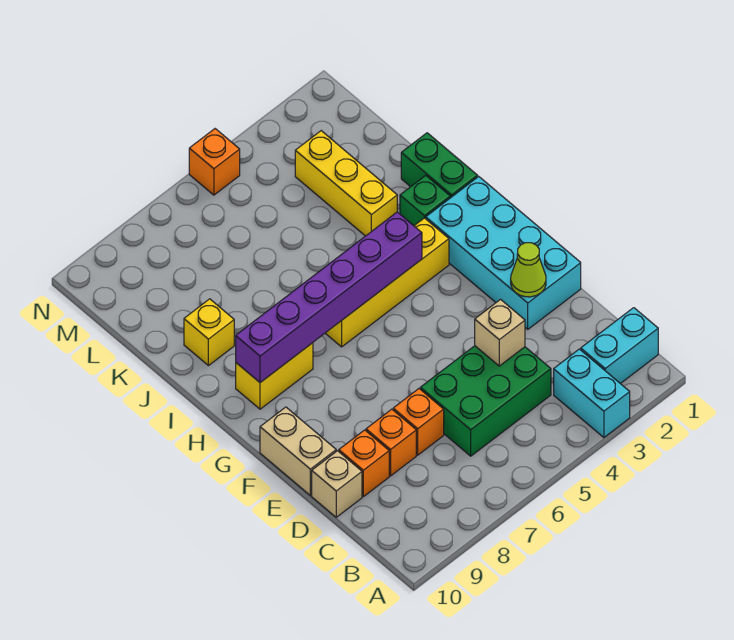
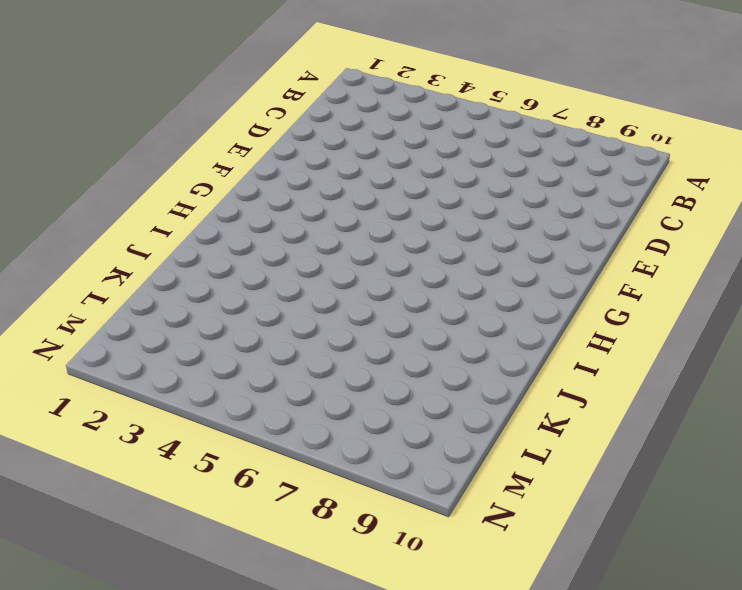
none -> cyan brick A3:B3 level 1
none -> cyan brick B1:B2 level 1
none -> green brick C4:D6 level 1

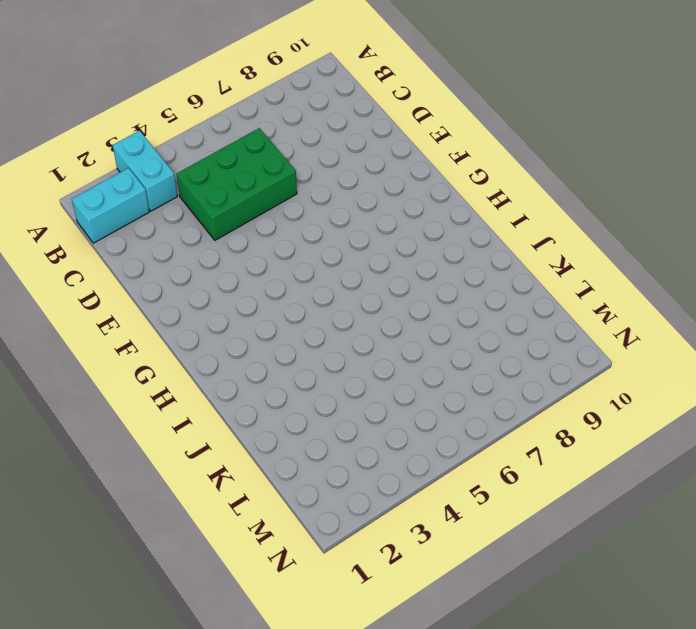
none -> orange brick D7 level 1
none -> orange brick D8 level 1
none -> orange brick D9 level 1

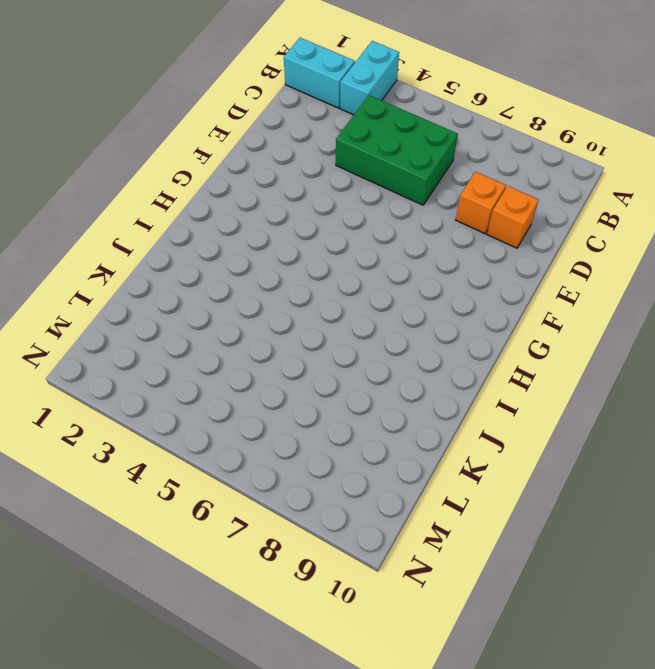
none -> orange brick D7 level 1
none -> tan brick D10 level 1
none -> cyan brick E1:H2 level 1

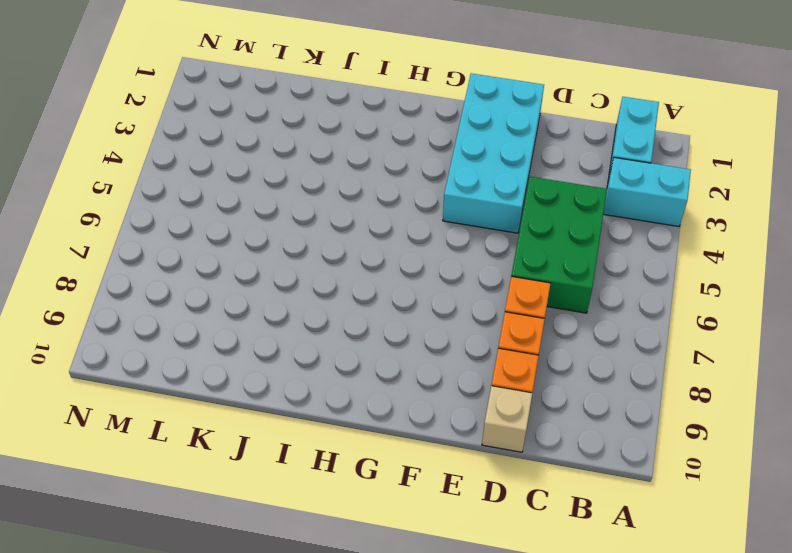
cyan brick E1:F4 level 1 -> cyan brick E1:H2 level 1
none -> tan brick E10:F10 level 1
none -> yellow brick H3:H6 level 1
none -> yellow brick H8:H9 level 1

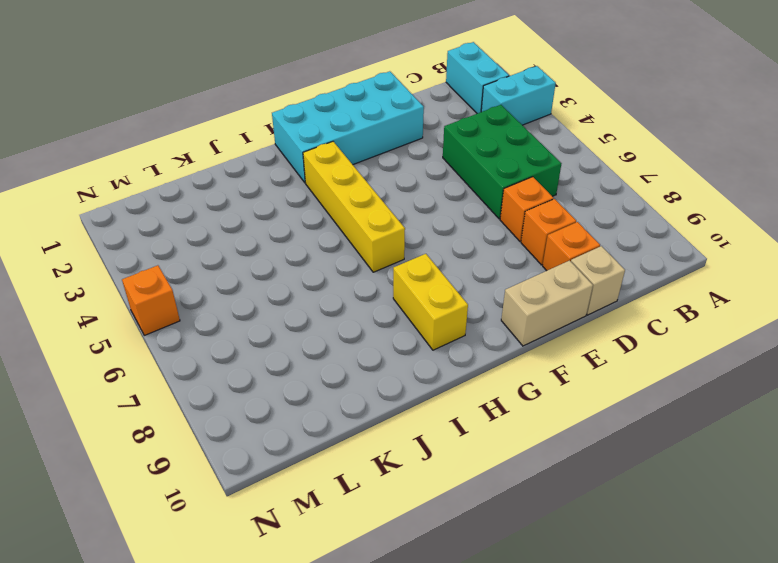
none -> green brick I1:J1 level 1
none -> green brick I2 level 1
none -> yellow brick J3:L3 level 1

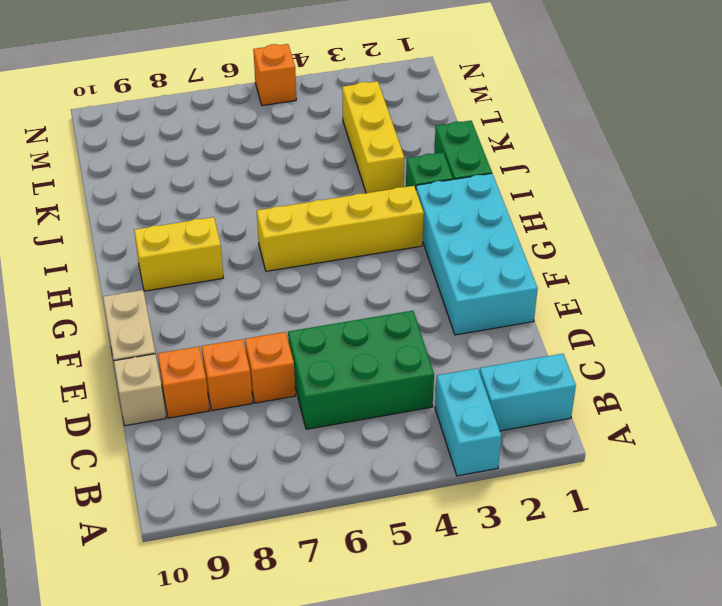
none -> yellow brick J9 level 1
none -> tan brick D4 level 2
none -> lime cone E2 level 2

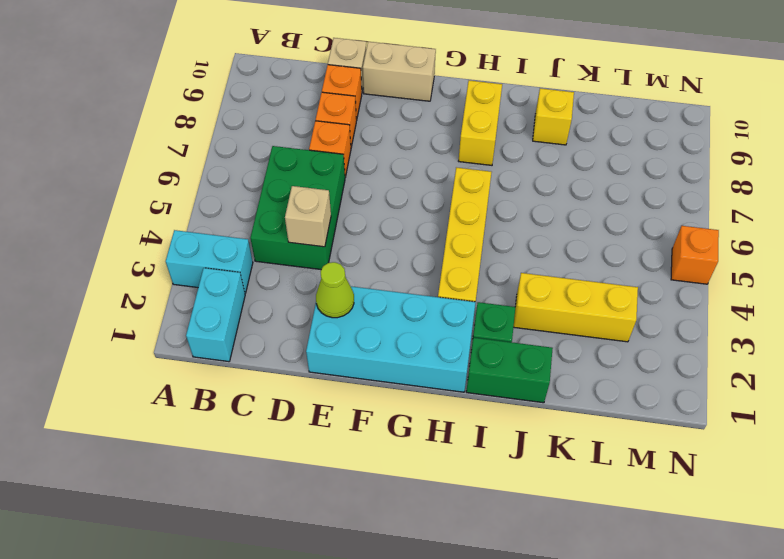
none -> purple brick H4:H9 level 2

